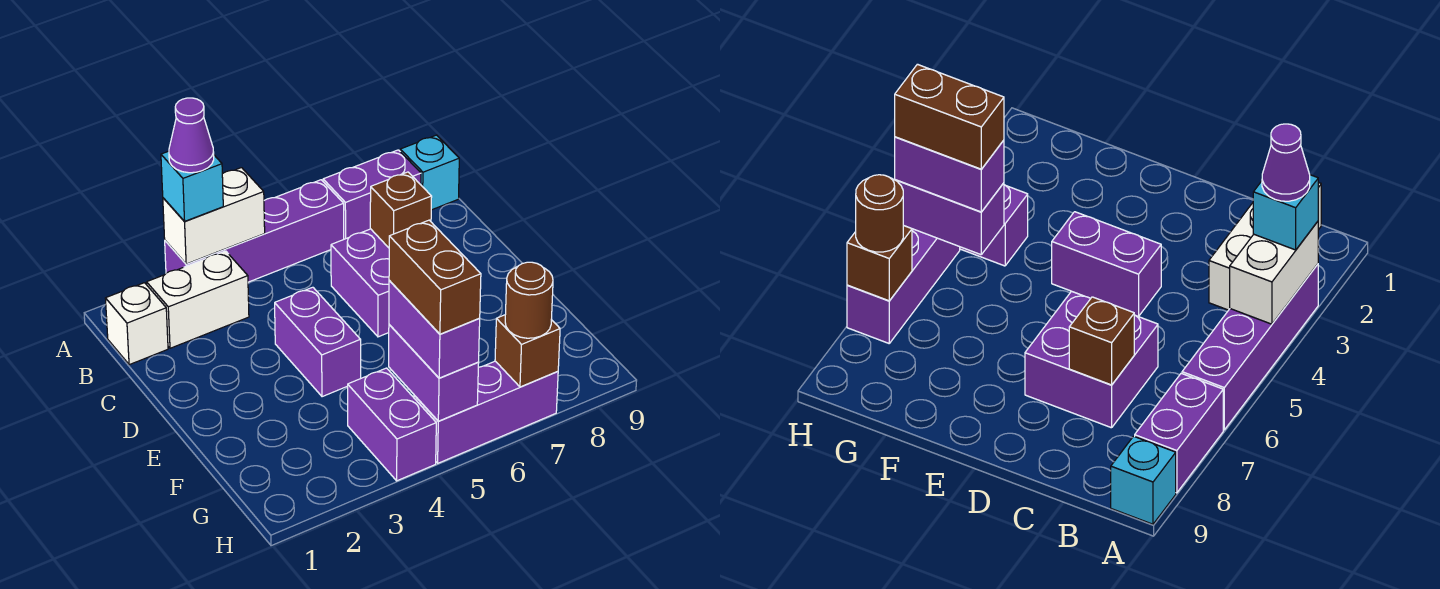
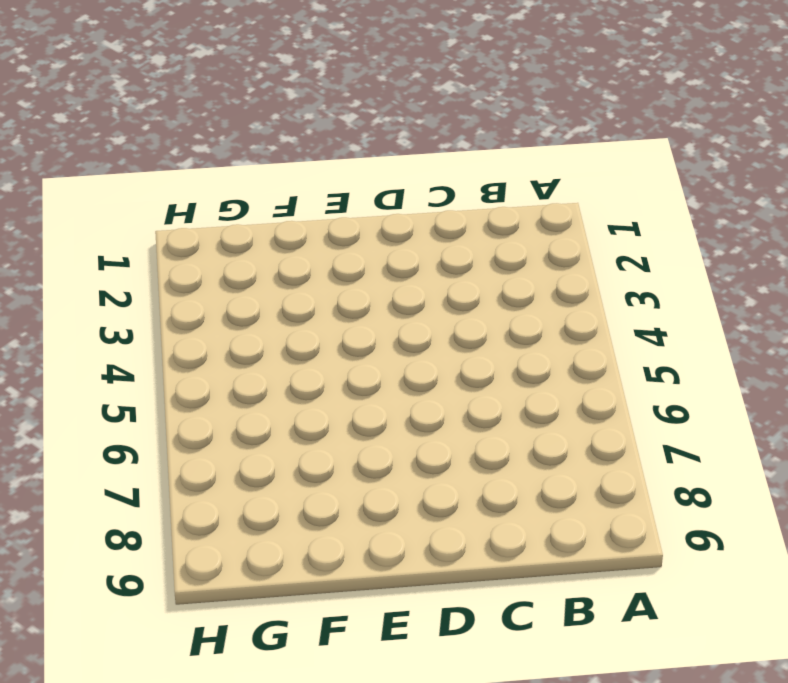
none -> purple brick A3:A6 level 1
none -> purple brick A7:A8 level 1
none -> cyan brick A9 level 1

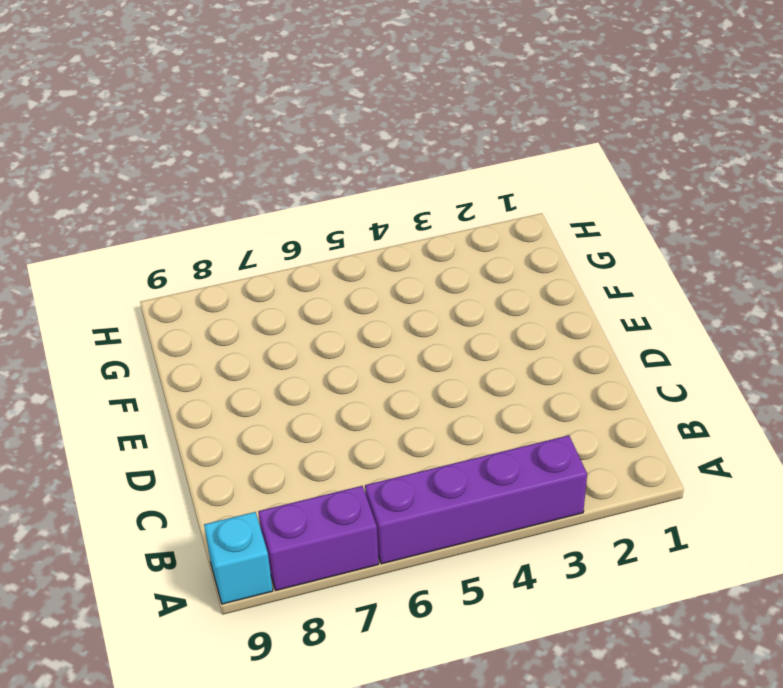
none -> white brick B1 level 1
none -> white brick B2:B3 level 1
none -> purple brick C6:D7 level 1

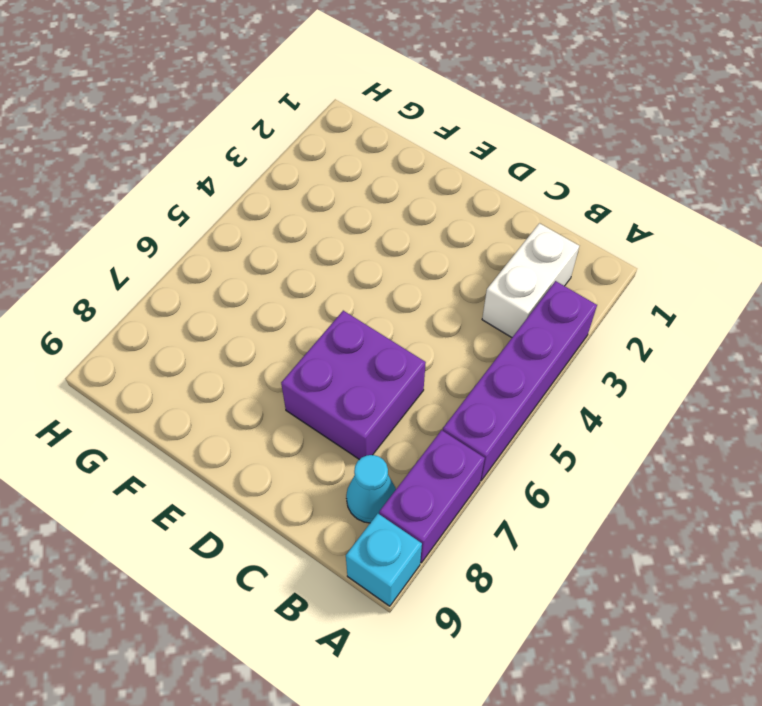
cyan cone B8 level 1 -> none
none -> white brick B1 level 1
none -> purple brick D4:E4 level 1
none -> purple brick G4:H4 level 1

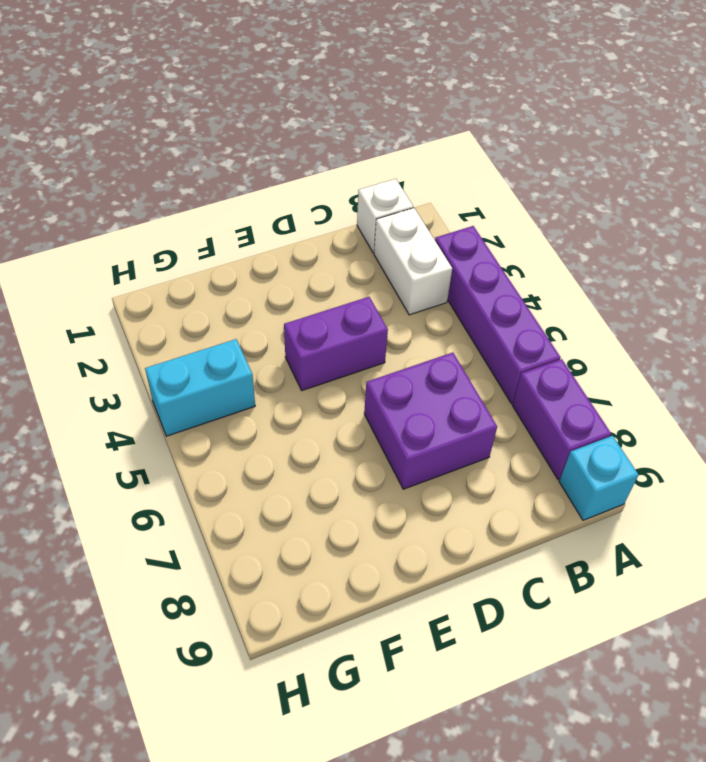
cyan brick G4:H4 level 1 -> purple brick G4:H4 level 1
none -> purple brick H5:H7 level 1
none -> white brick A3:A4 level 2
none -> brown brick C7 level 2

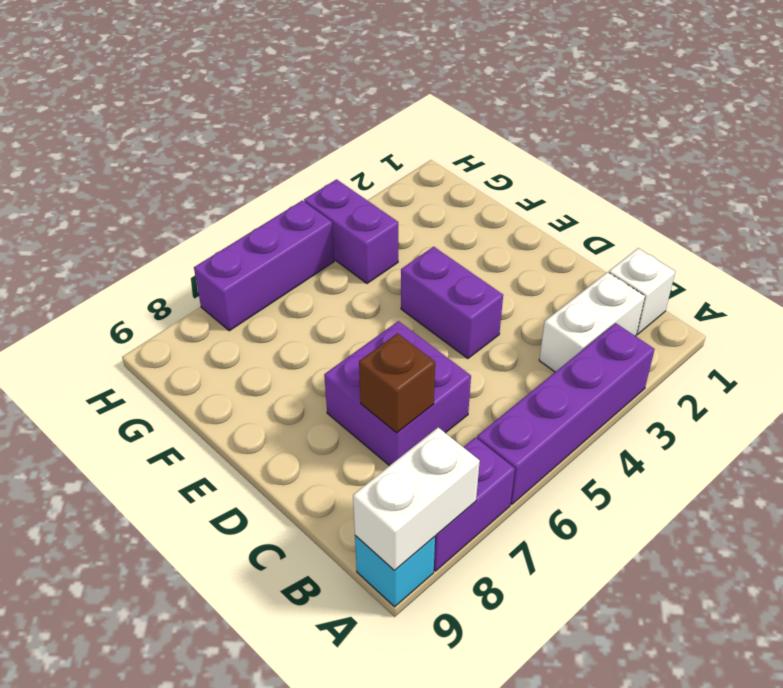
white brick A8:A9 level 2 -> white brick A3:A4 level 2
none -> purple brick G5:H5 level 2
none -> brown brick H7 level 2
none -> cyan brick A3 level 3

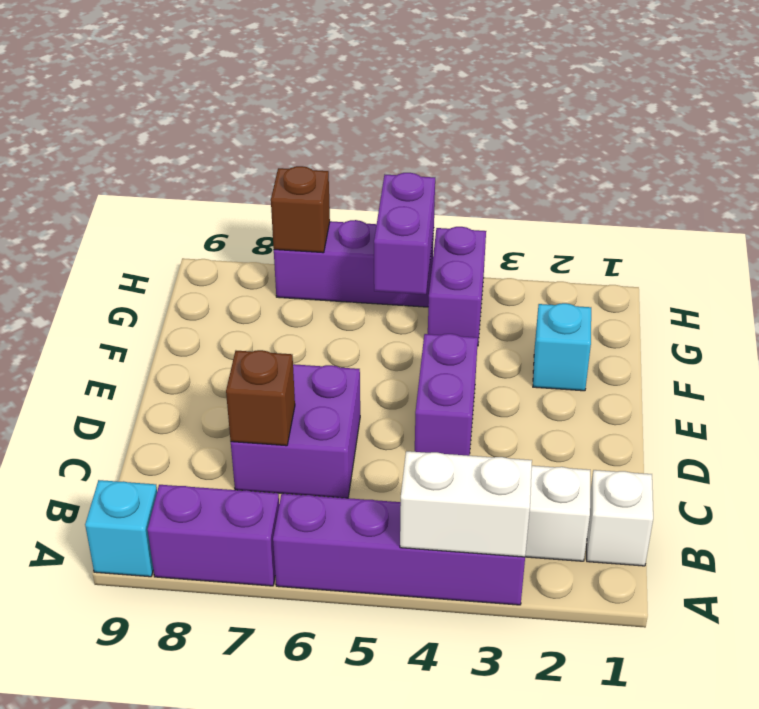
cyan brick F2 level 1 -> cyan brick A3 level 3
none -> purple brick G5:H5 level 3
none -> brown round brick H7 level 3
none -> purple cone A3 level 4

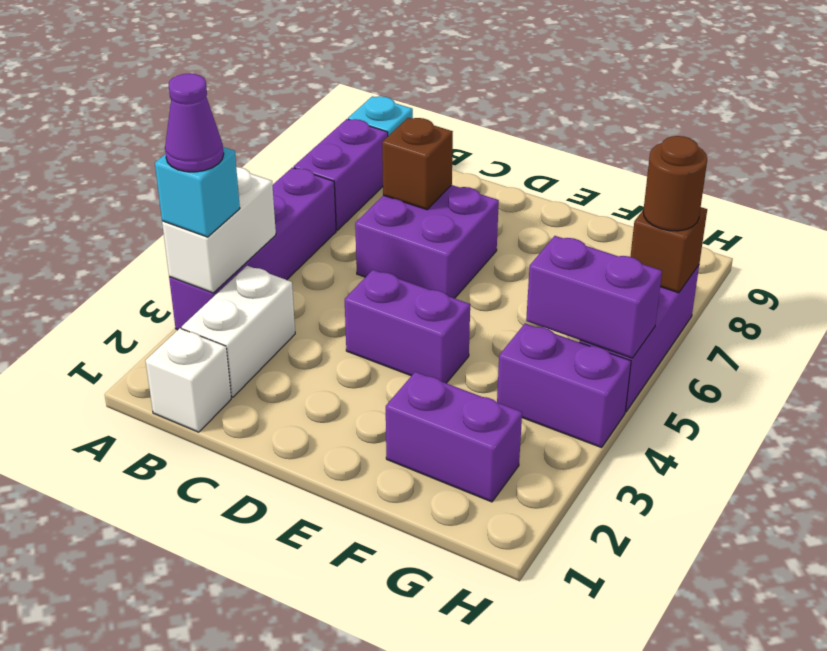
purple brick F2:G2 level 1 -> purple brick G5:H5 level 3
none -> brown brick G5:H5 level 4

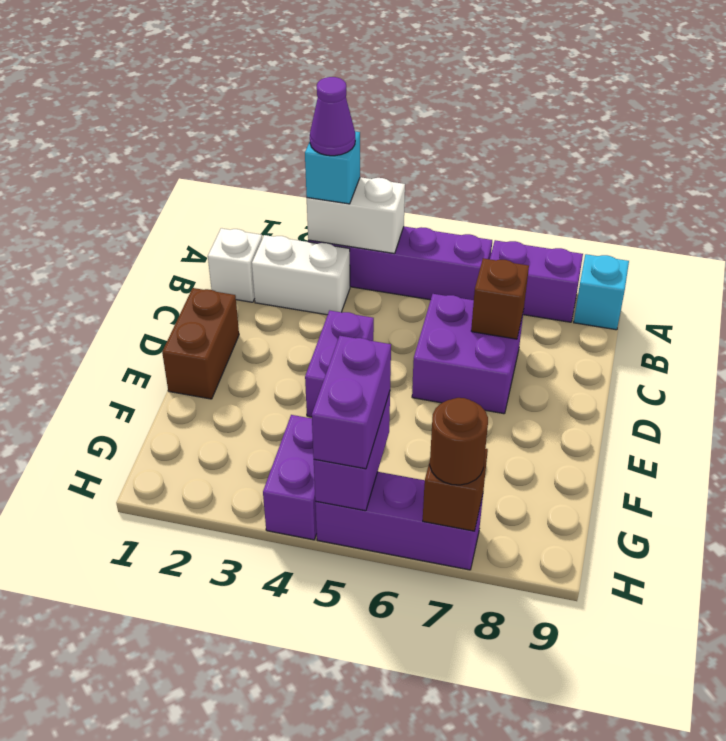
brown brick D1:E1 level 1 -> brown brick G5:H5 level 4

